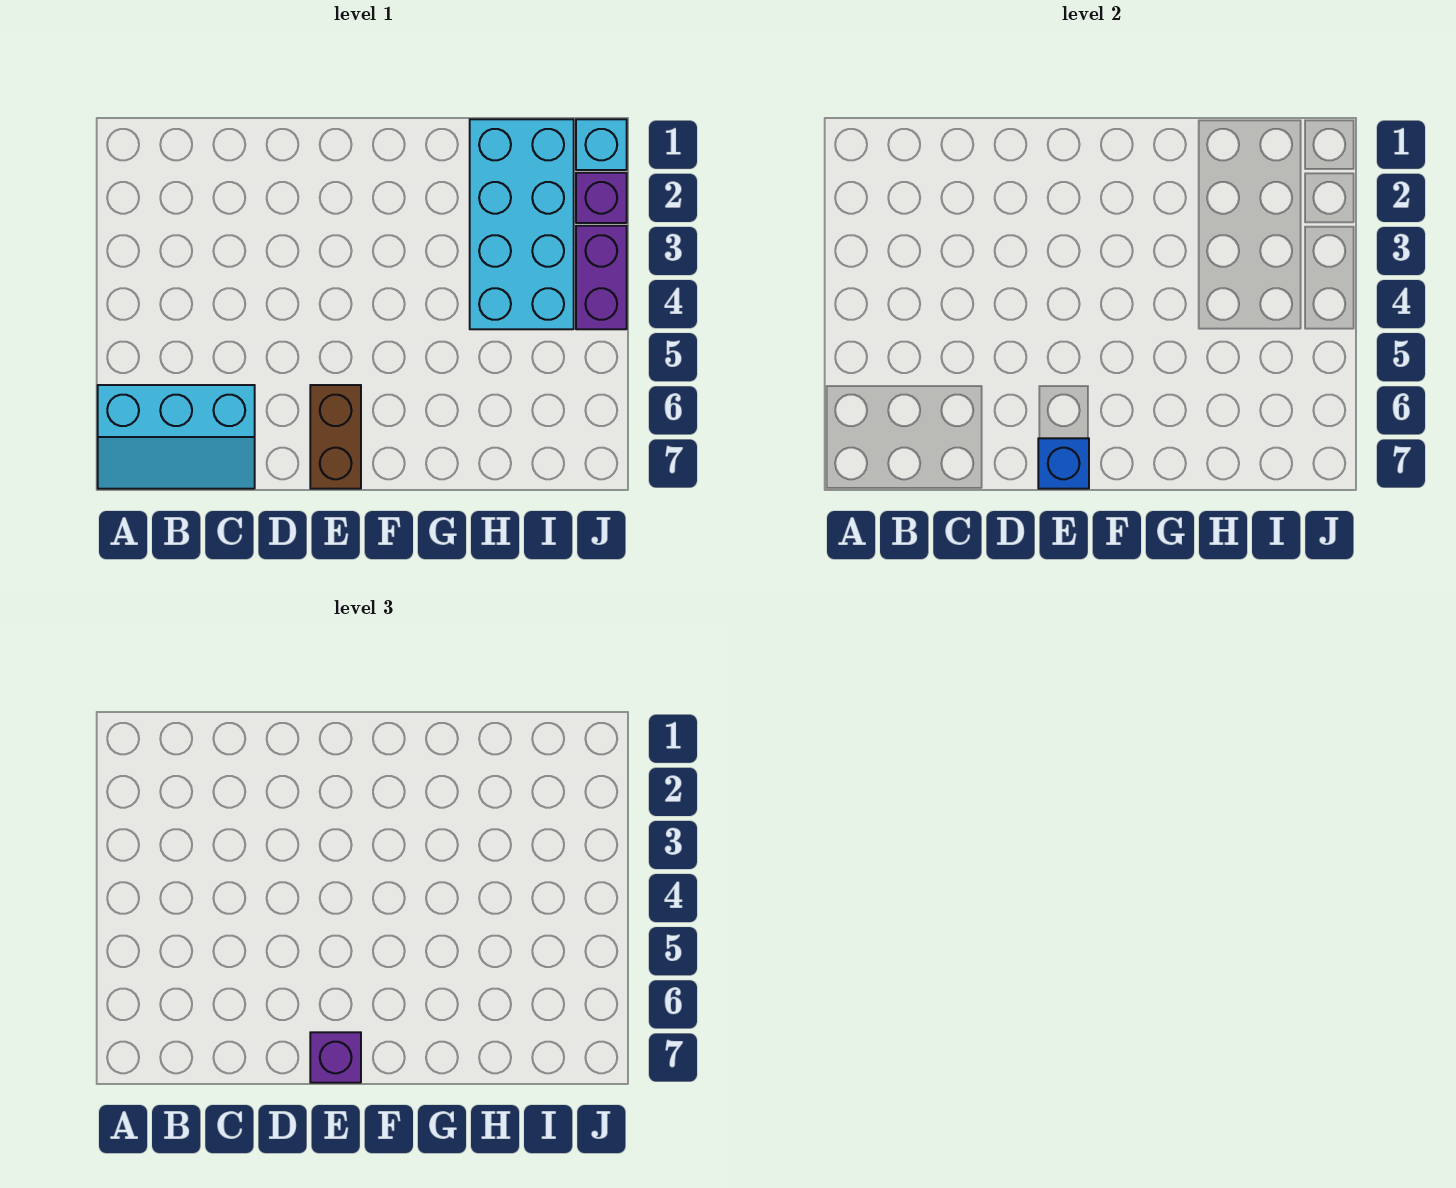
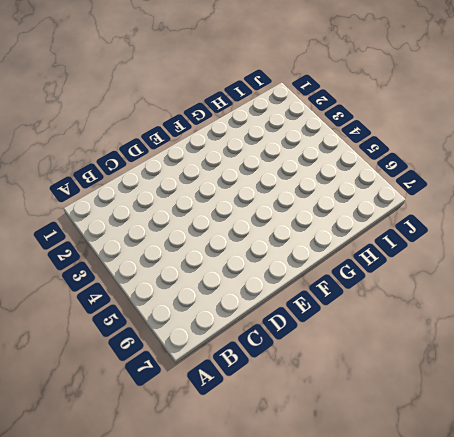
none -> cyan slope A6:C7 level 1 top 6
none -> brown brick E6:E7 level 1

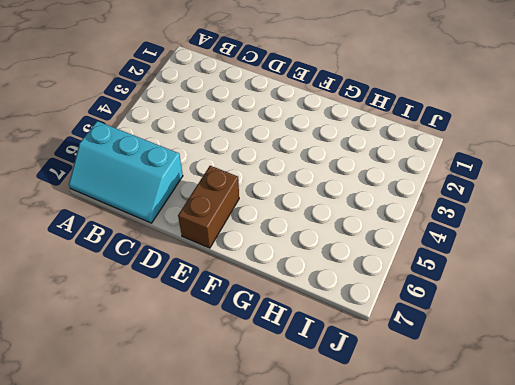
none -> cyan brick H1:I4 level 1
none -> cyan brick J1 level 1

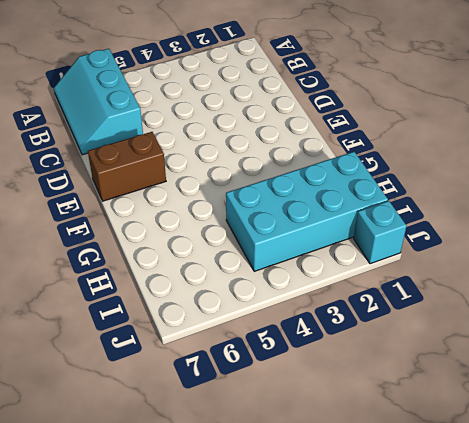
none -> purple brick J2 level 1
none -> purple brick J3:J4 level 1

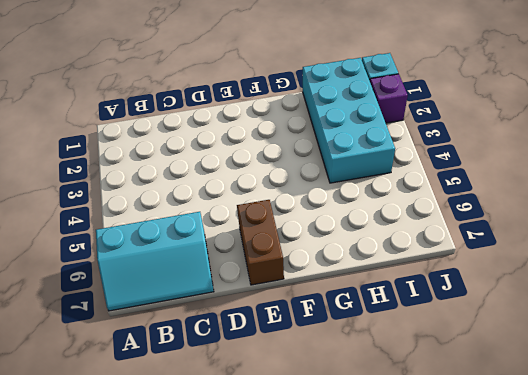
none -> purple brick J3:J4 level 1
none -> blue brick E7 level 2

